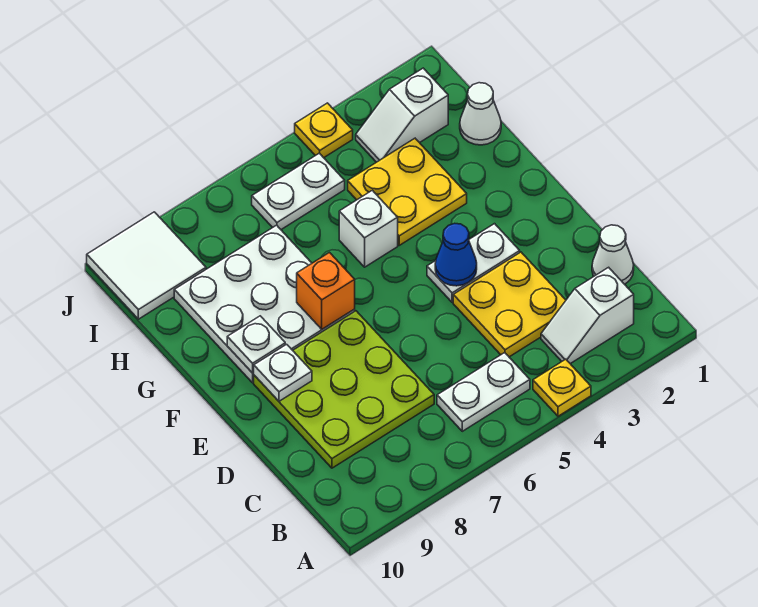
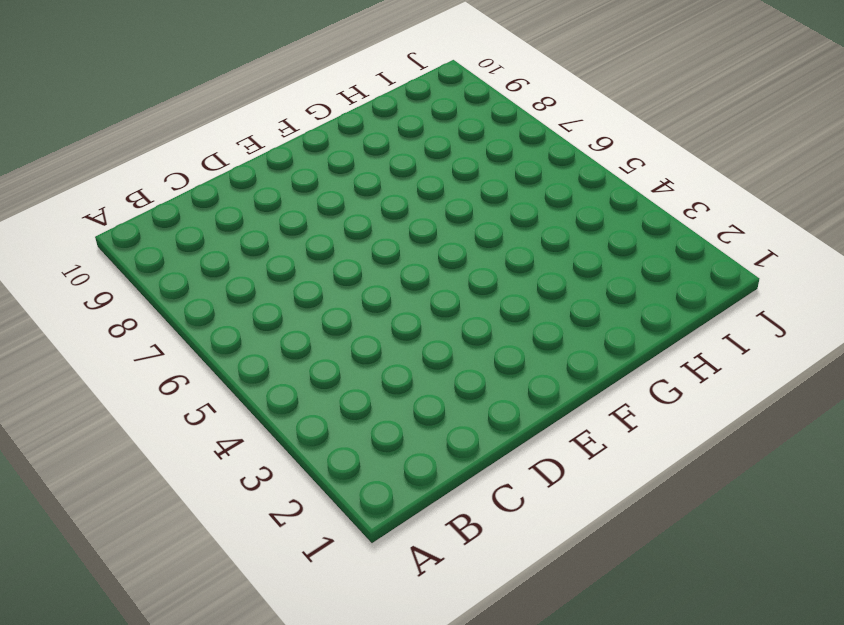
none -> yellow plate A4 level 1
none -> white slope B2:B3 level 1 top 2
none -> white plate B5:B6 level 1

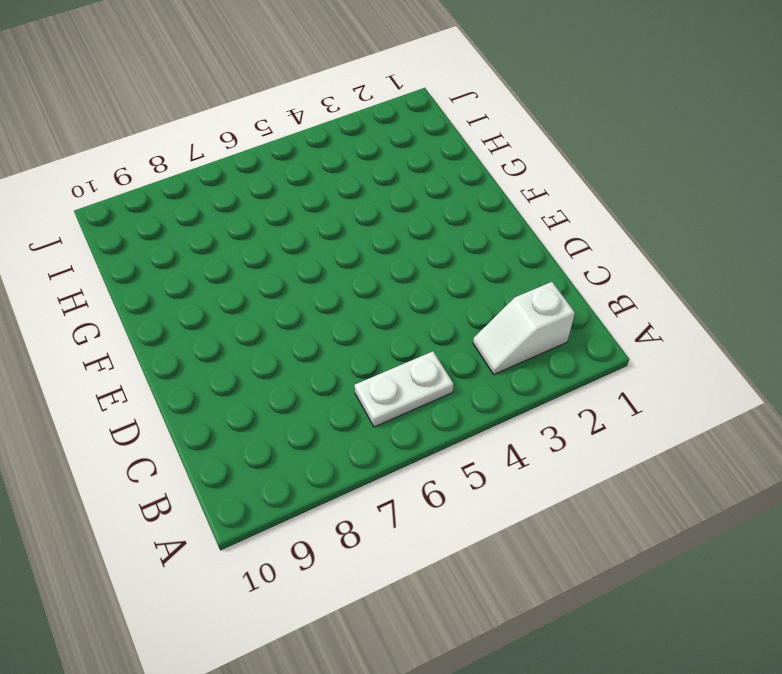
none -> yellow plate A4 level 1
none -> white cone C1 level 1
none -> yellow plate C3:D4 level 1

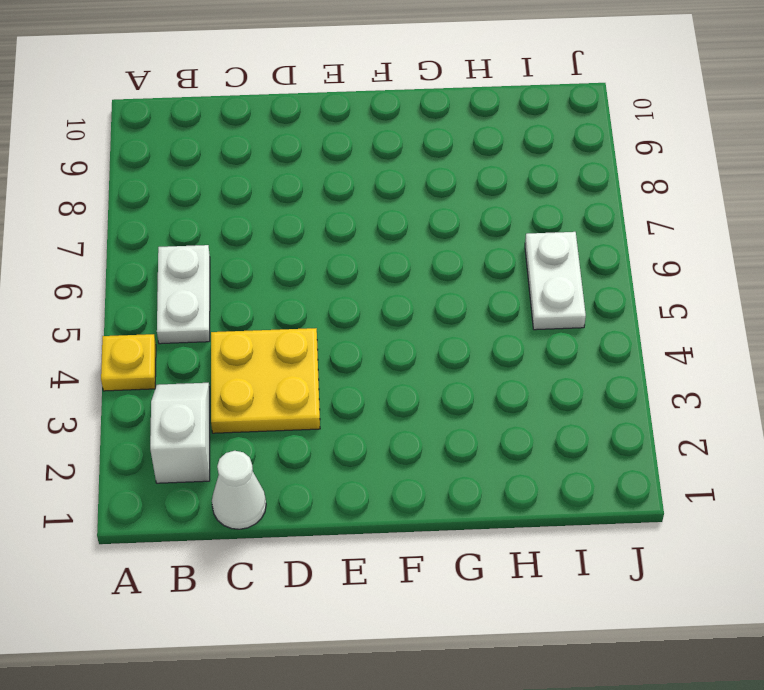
none -> lime plate C7:E9 level 1
none -> white plate E3:E4 level 1
none -> white plate F7:H9 level 1

